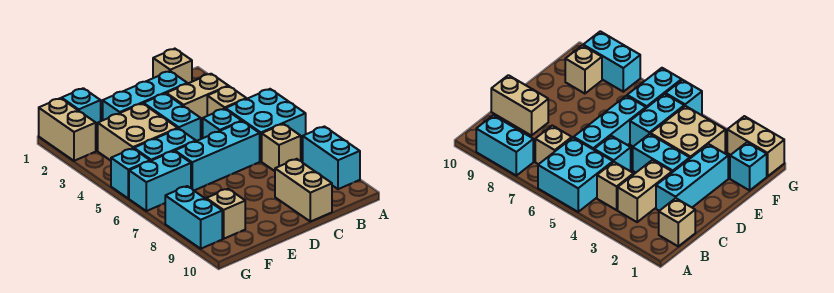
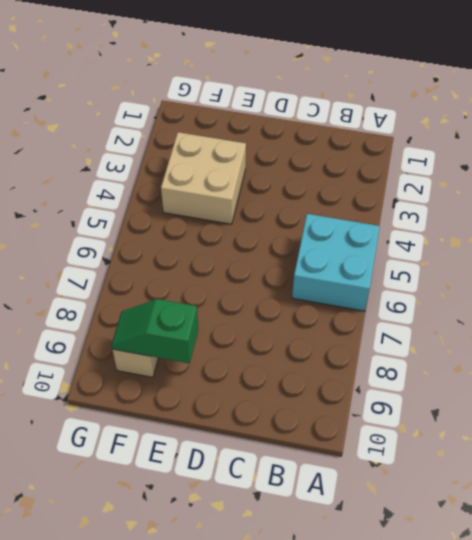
green slope E9:F9 level 2 top E -> none
none -> cyan brick A8:A9 level 1
none -> tan brick B1 level 1
none -> tan brick B3:C3 level 1

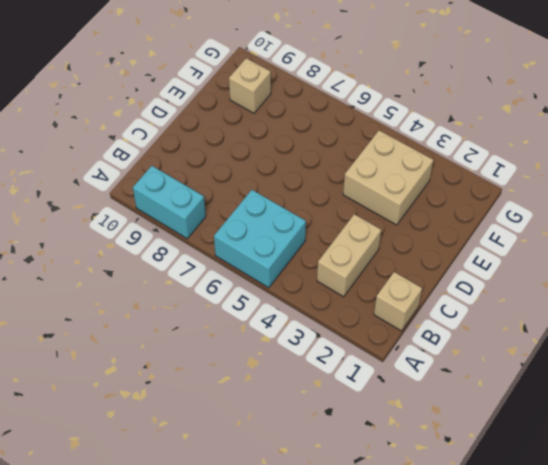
none -> tan brick B4 level 1
none -> tan brick B7 level 1
none -> cyan brick C2:E2 level 1

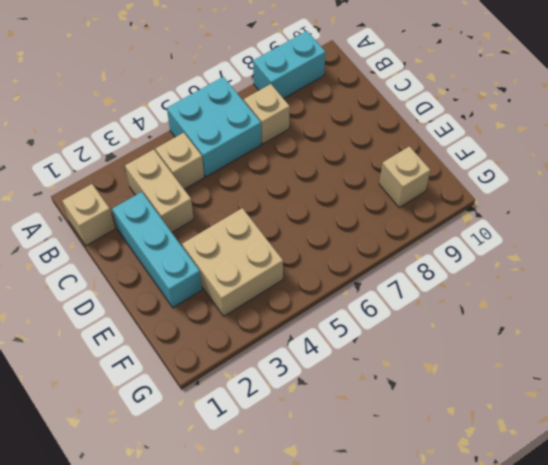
none -> cyan brick C5 level 1
none -> cyan brick C6:E6 level 1
none -> tan brick C9:C10 level 1

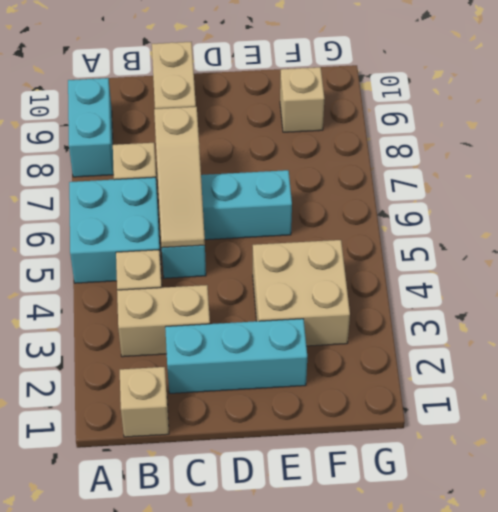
tan slope C5:C7 level 2 top 7 -> none
none -> cyan brick D3:D4 level 1
none -> cyan brick E5:F5 level 1
none -> cyan brick F1 level 1

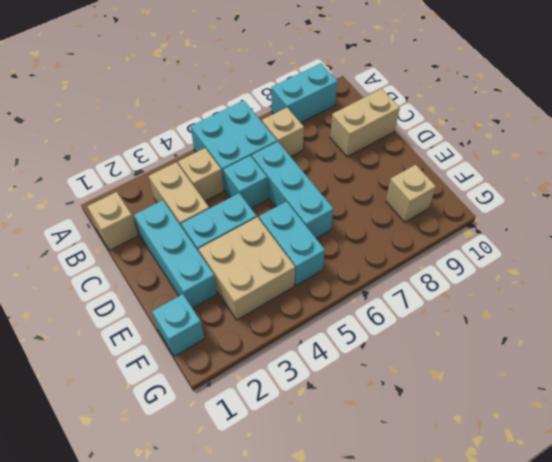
none -> cyan brick F6:G6 level 1
none -> tan brick G1:G2 level 1
none -> cyan brick G5 level 1

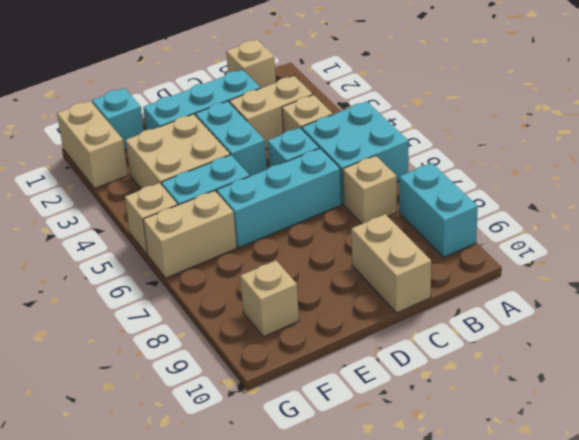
tan brick F6:G6 level 1 -> cyan brick F6:G6 level 1
tan brick G5 level 1 -> cyan brick G5 level 1
none -> cyan brick G8:G9 level 1

